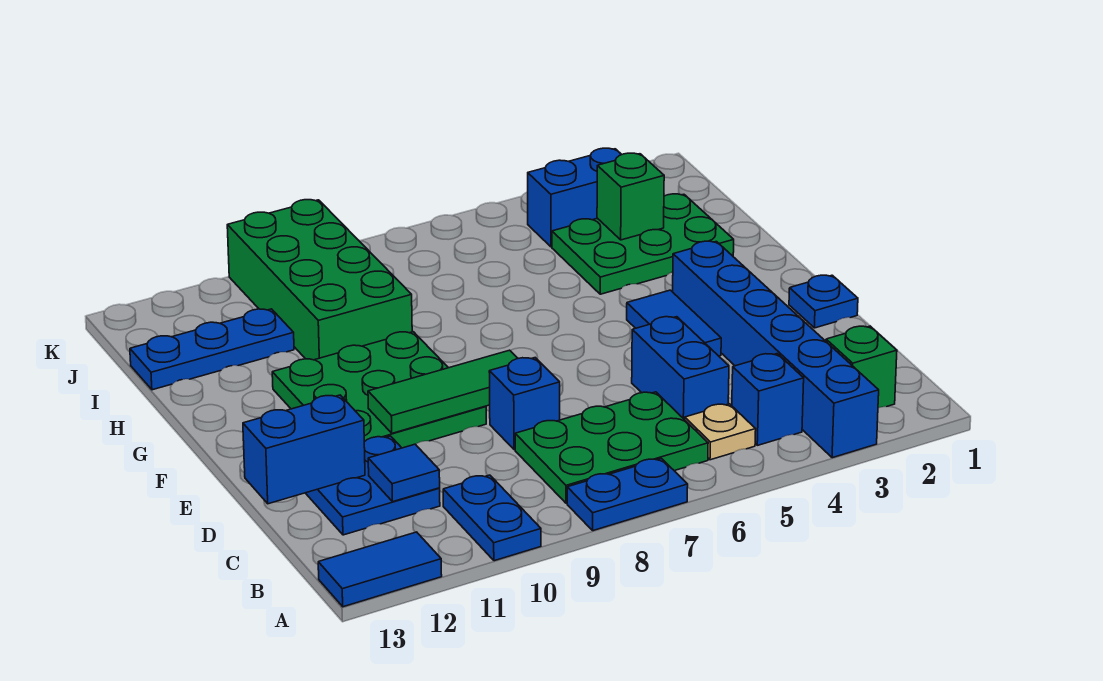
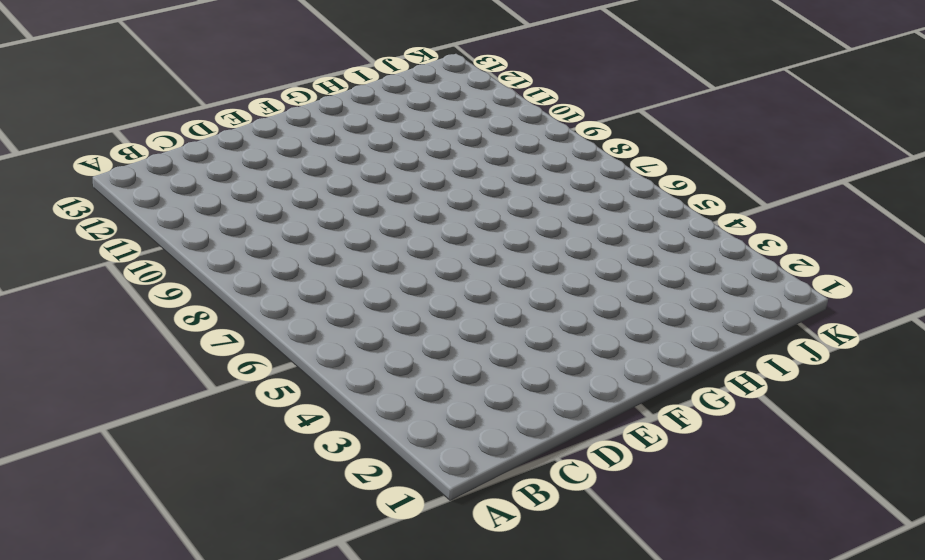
none -> blue brick A3:F3 level 1
none -> blue plate A7:A8 level 1
none -> blue plate A10:B10 level 1

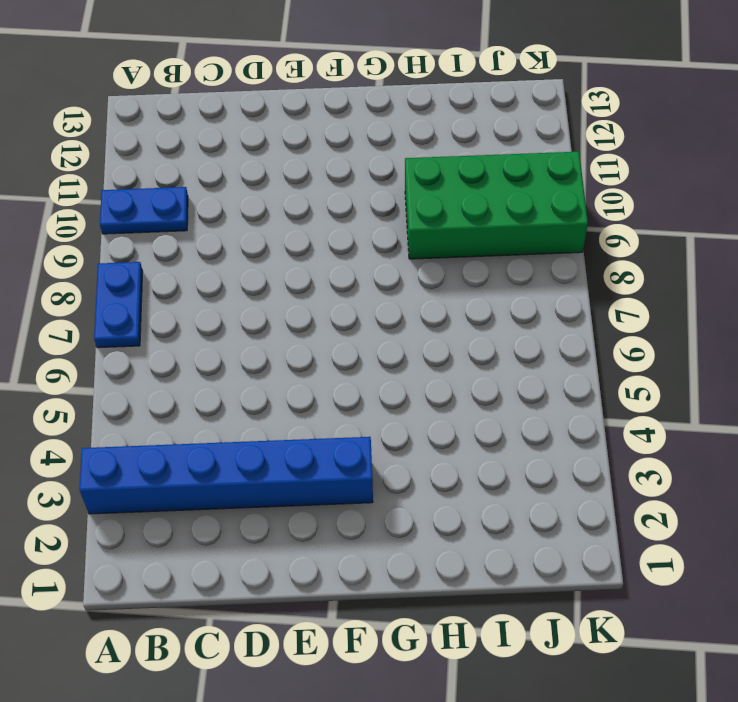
none -> blue tile A12:A13 level 1
none -> green brick B2 level 1
none -> blue brick B4 level 1

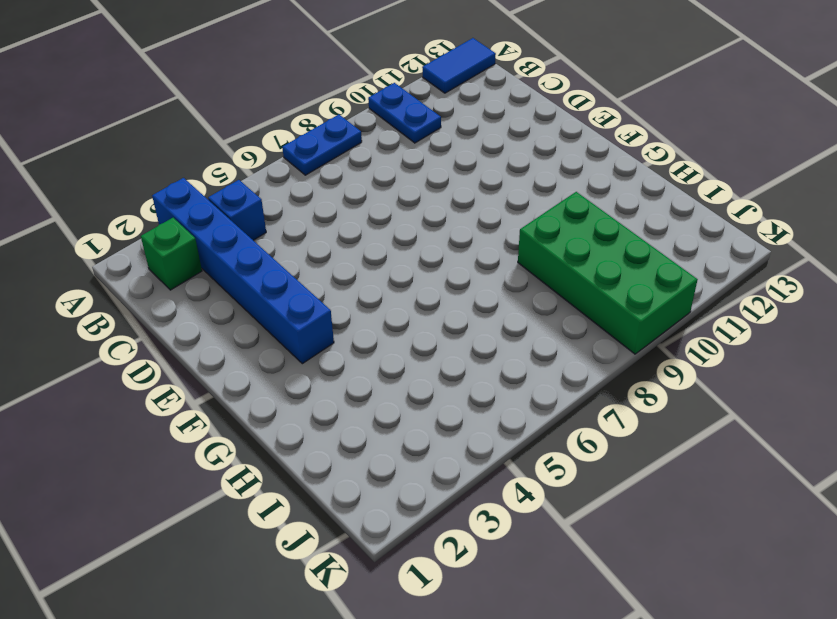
none -> tan plate B5 level 1
none -> green plate B6:C8 level 1
none -> blue brick C5:D5 level 1

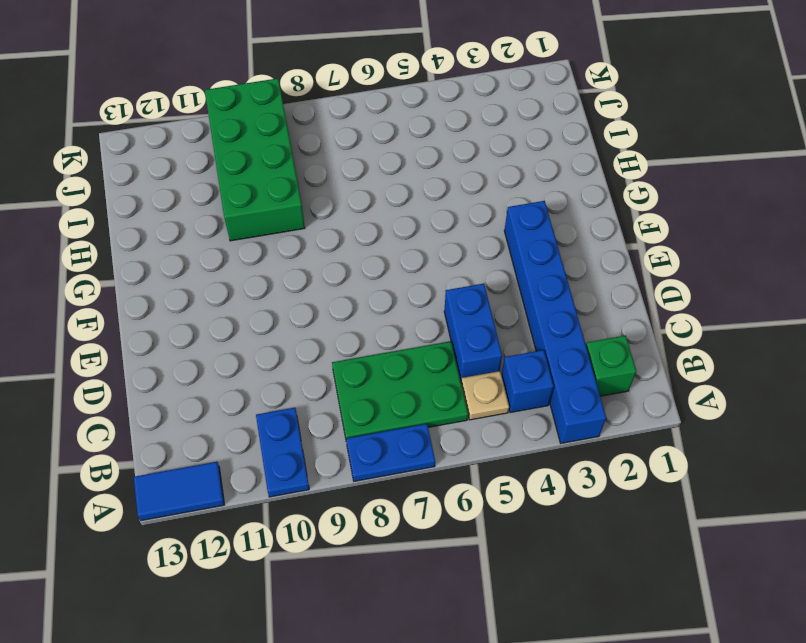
none -> blue plate C11:D12 level 1
none -> blue brick D8 level 1
none -> blue plate E1 level 1

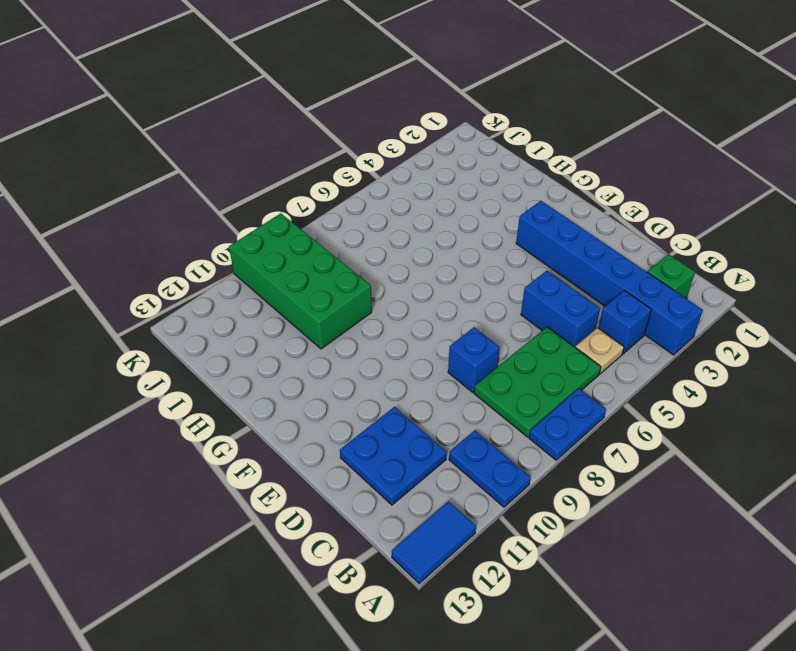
none -> blue plate E1 level 1
none -> blue tile E4:F4 level 1
none -> green plate E9:G11 level 1

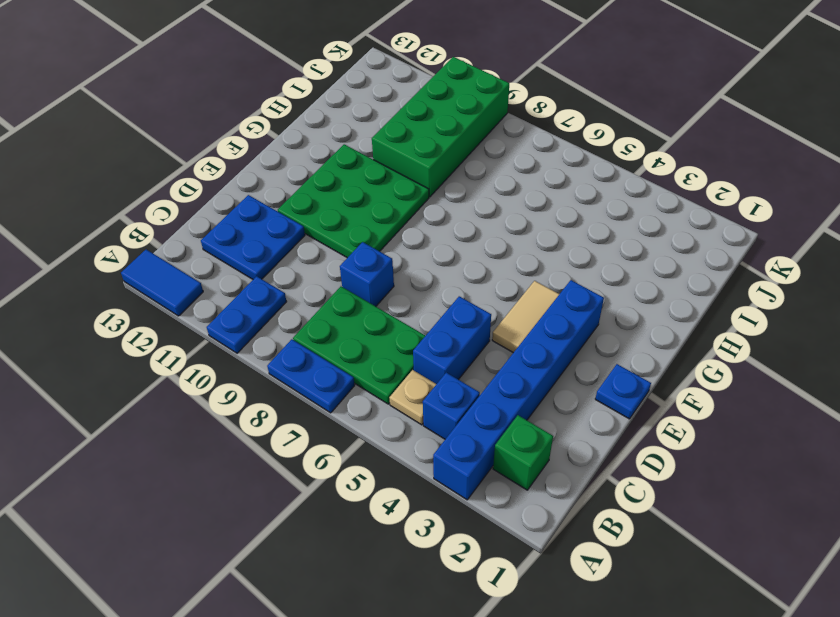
tan tile E4:F4 level 1 -> blue tile E4:F4 level 1
none -> green plate H2:I4 level 1
none -> blue plate I11:I13 level 1
none -> blue brick J3:J4 level 1

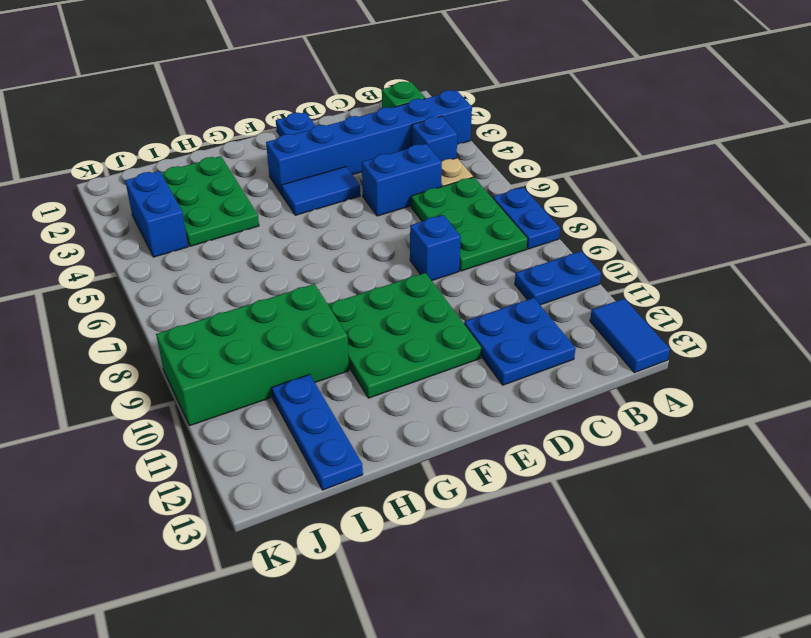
none -> blue tile C11 level 2
none -> blue brick D12:D13 level 2
none -> green tile E8:E10 level 2

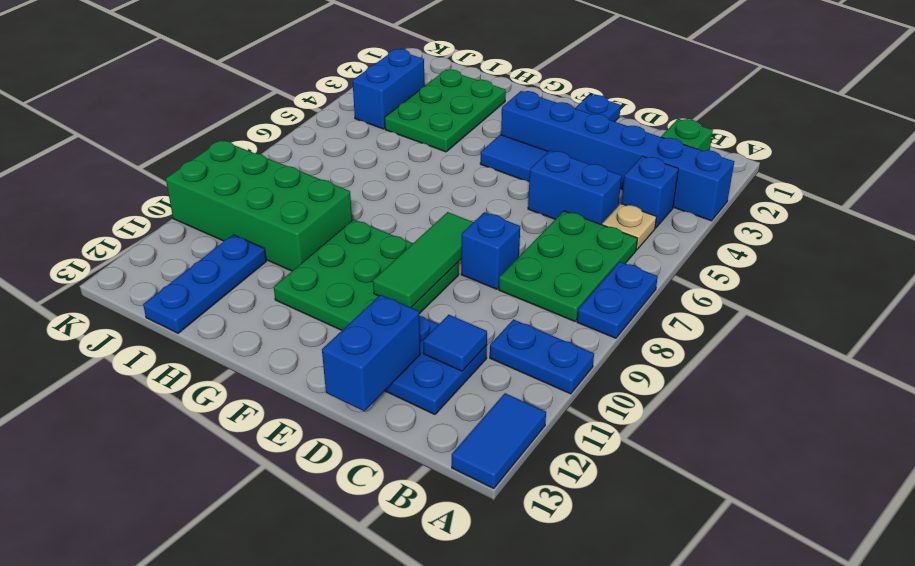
none -> green brick I3 level 2

